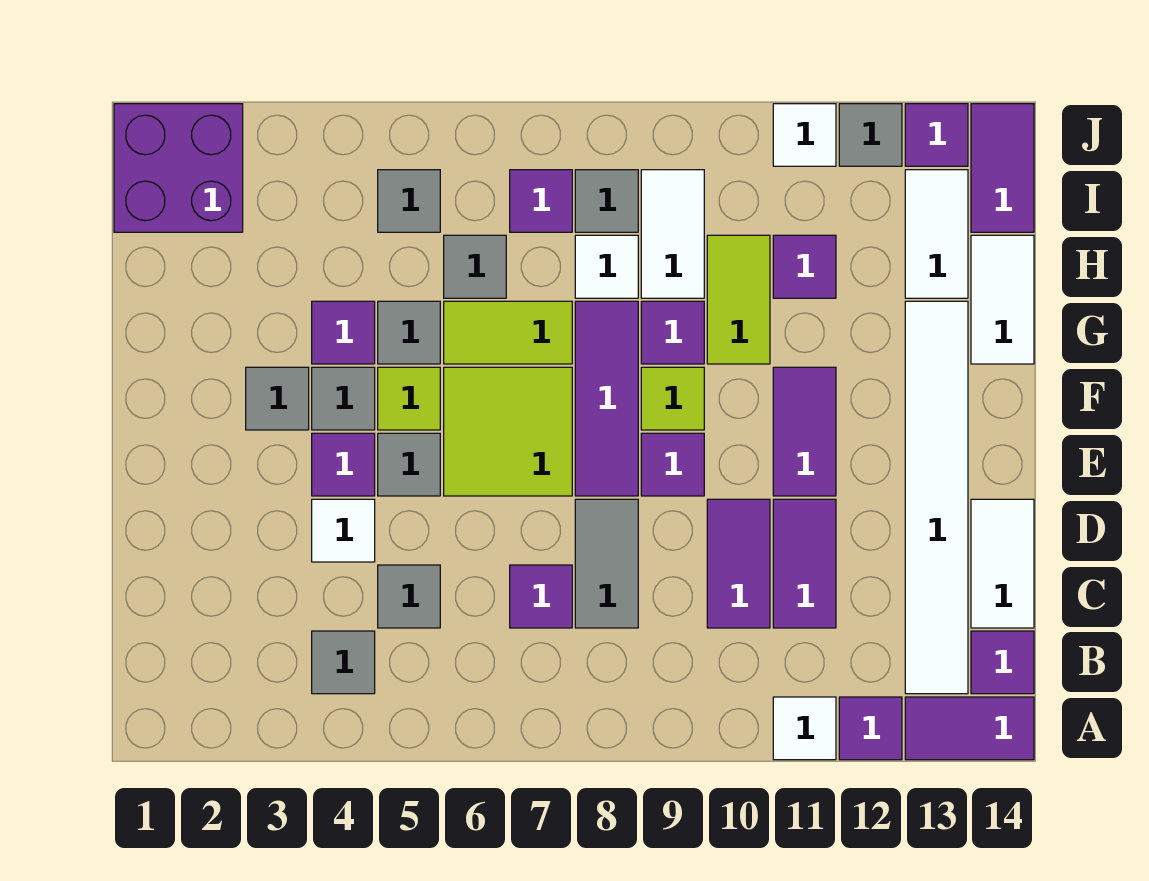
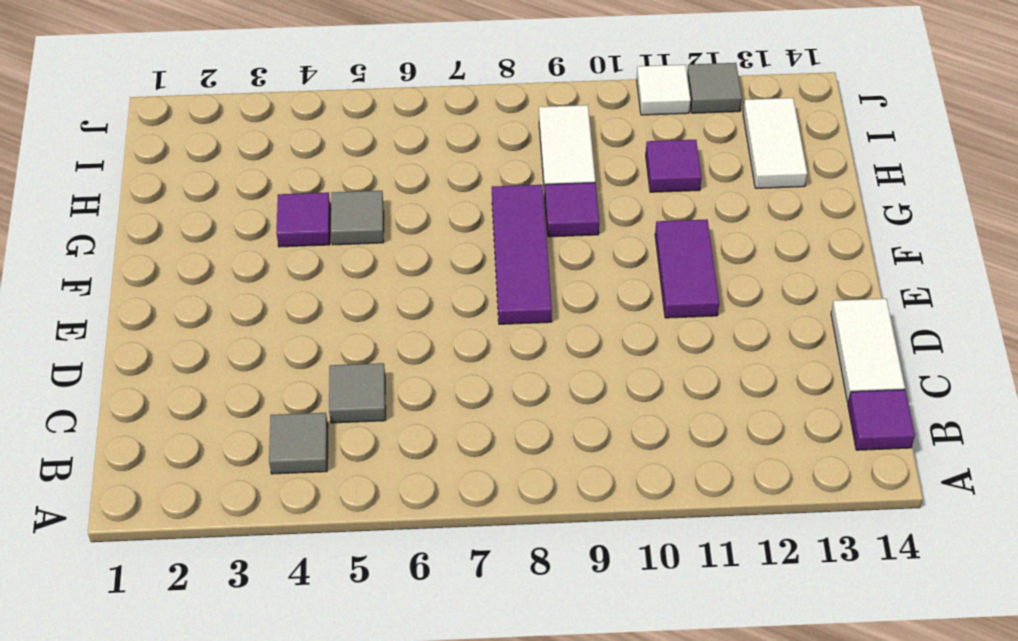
none -> white tile A11 level 1
none -> purple tile A12 level 1
none -> purple tile A13:A14 level 1
none -> white tile B13:G13 level 1

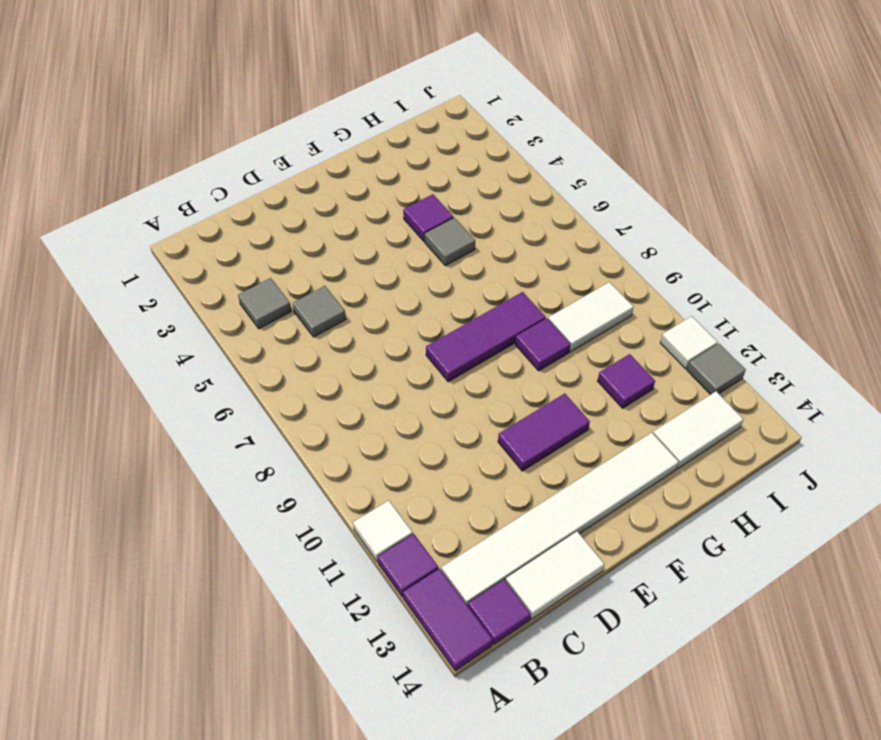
none -> purple tile C7 level 1
none -> grey tile C8:D8 level 1
none -> purple tile C10:D10 level 1
none -> purple tile C11:D11 level 1

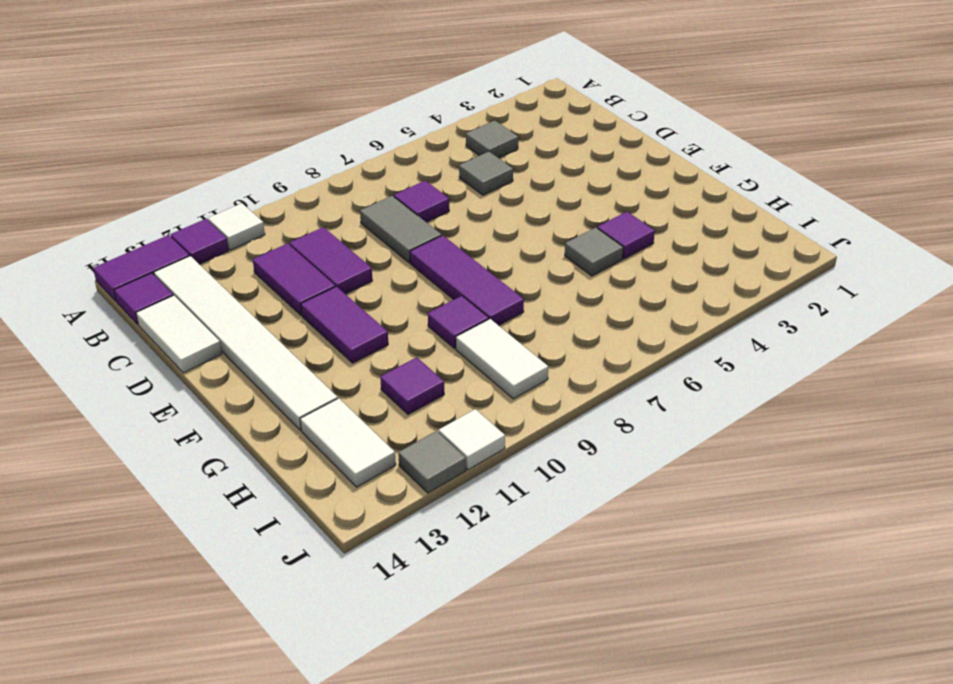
none -> white tile D4 level 1
none -> purple tile E4 level 1
none -> grey tile E5 level 1
none -> lime tile E6:F7 level 1

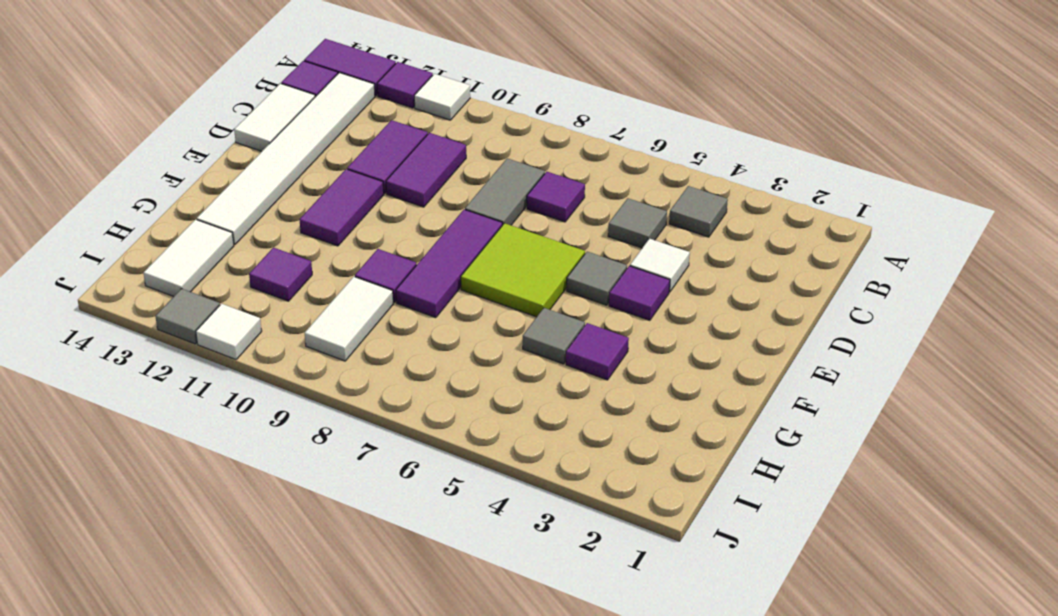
none -> purple tile E9 level 1
none -> grey tile F3 level 1
none -> grey tile F4 level 1
none -> lime tile F5 level 1

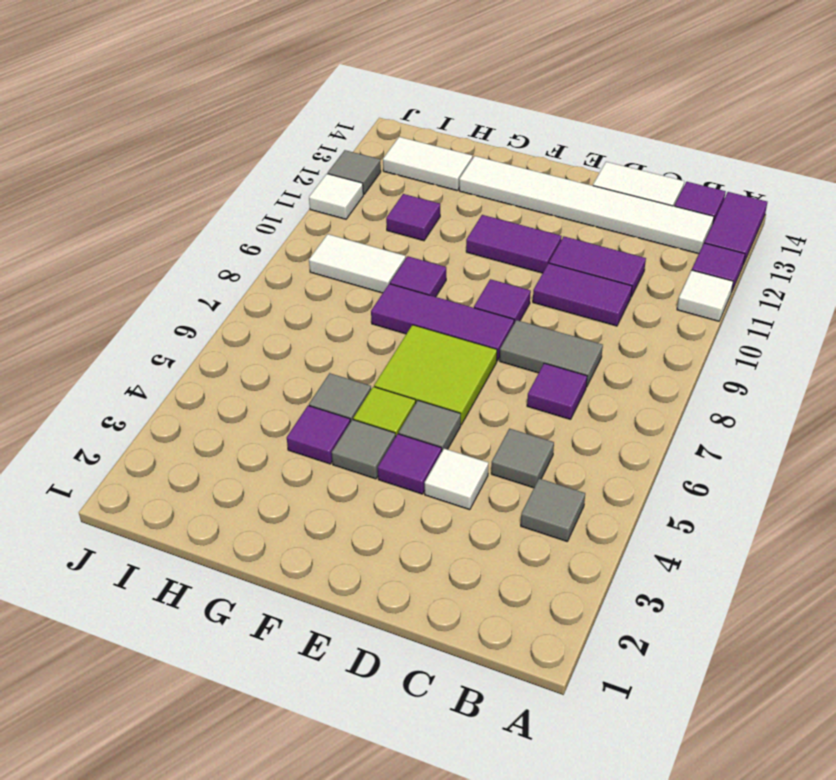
none -> grey tile F3 level 1
none -> lime tile F9 level 1
none -> lime tile G6:G7 level 1
none -> lime tile G10:H10 level 1

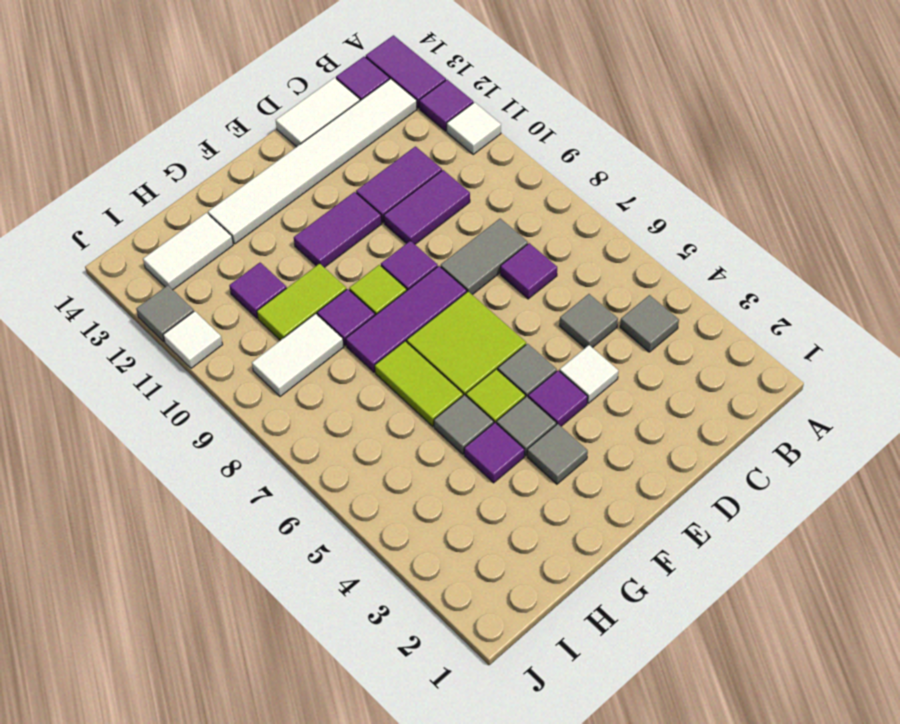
none -> white tile G14:H14 level 1
none -> grey tile H6 level 1
none -> white tile H8 level 1
none -> purple brick I1:J2 level 1

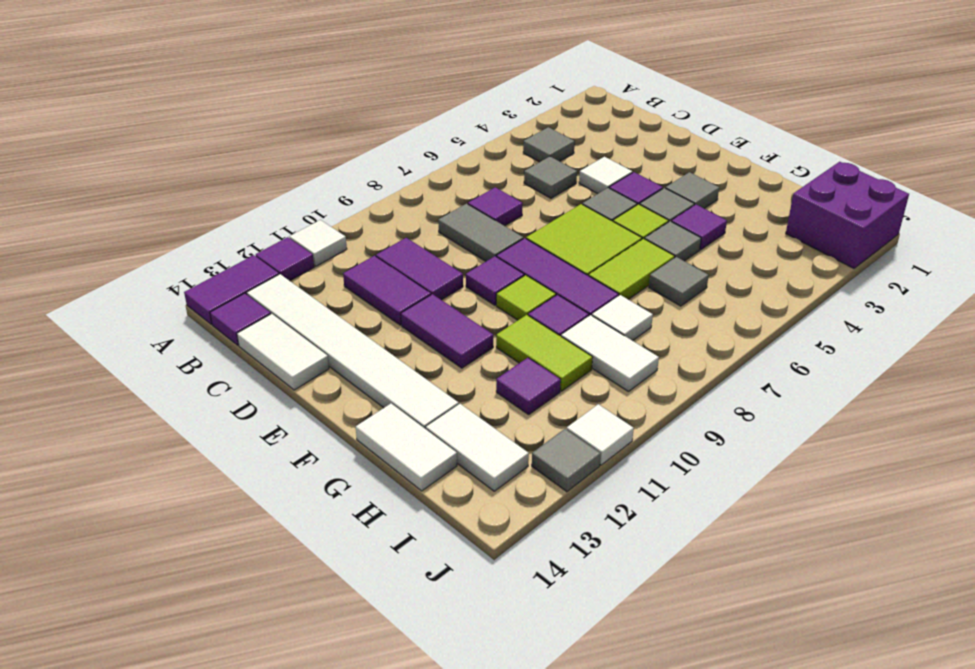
none -> grey tile I5 level 1
none -> purple tile I7 level 1
none -> grey tile I8 level 1
none -> purple tile I14:J14 level 1

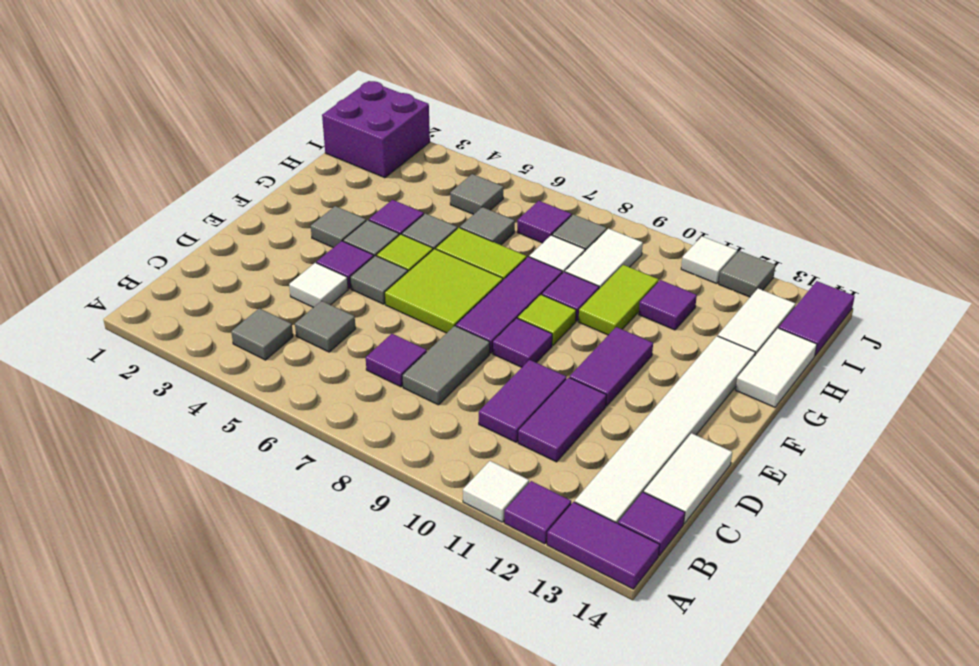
none -> purple tile J13 level 1

